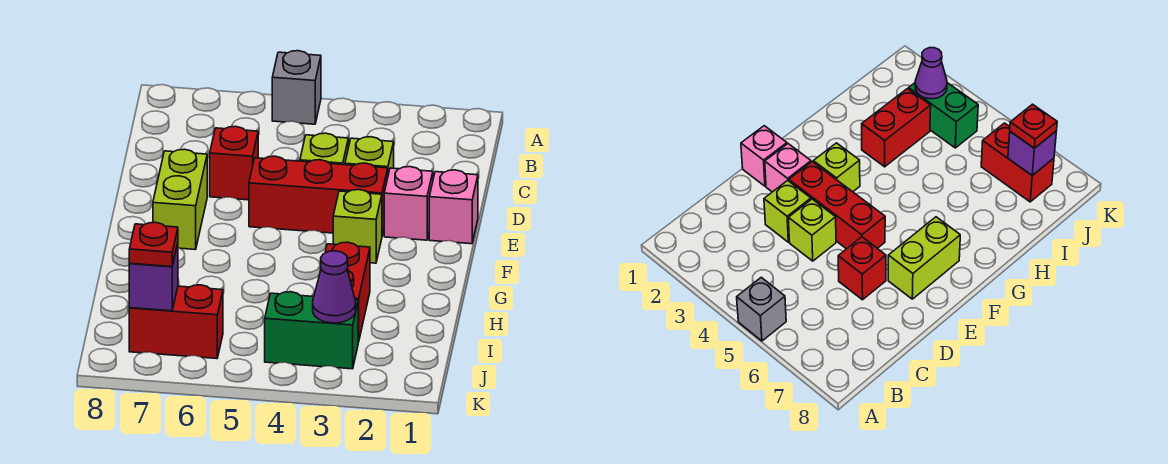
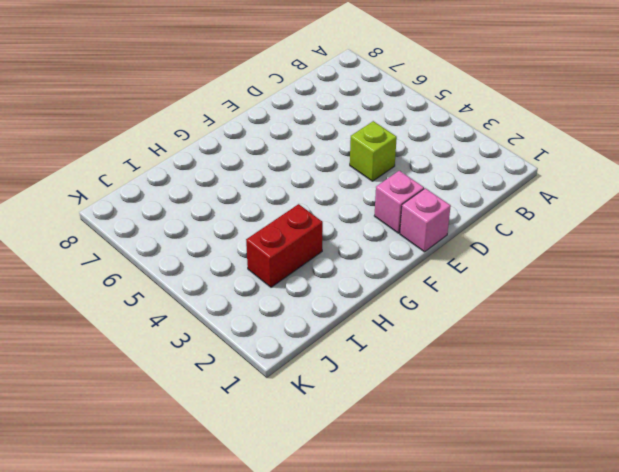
none -> grey brick A5 level 1
none -> lime brick D3 level 1
none -> red brick D6 level 1

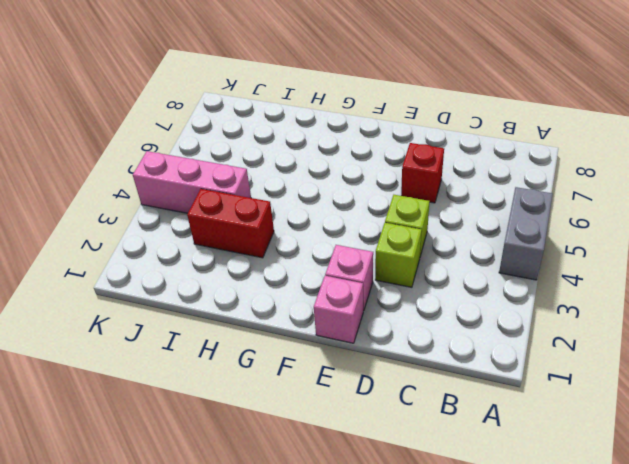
grey brick A4:A5 level 1 -> grey brick A5 level 1
pink brick I4:K4 level 1 -> green brick J3:J4 level 1
none -> red brick E3:E5 level 1
none -> lime brick E7:F7 level 1
none -> lime brick F3 level 1

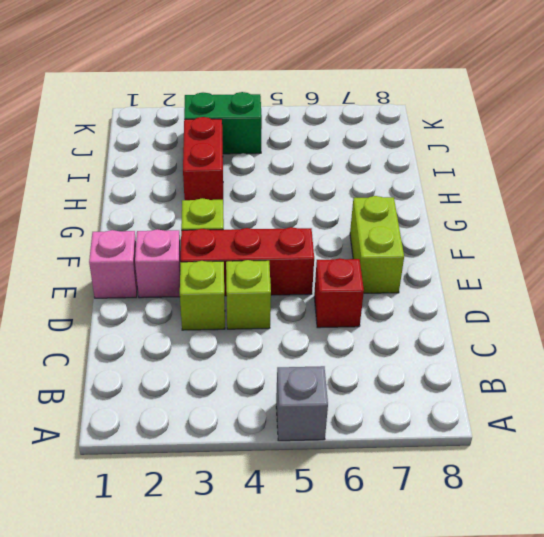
none -> red brick J6:J7 level 1
none -> purple cone J3 level 2
none -> purple brick J7 level 2

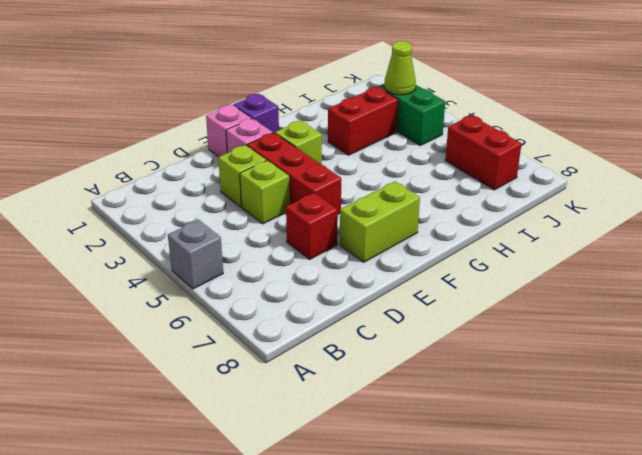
purple brick F1 level 1 -> purple brick J7 level 2
lime cone J3 level 2 -> purple cone J3 level 2
none -> red plate J7 level 3

